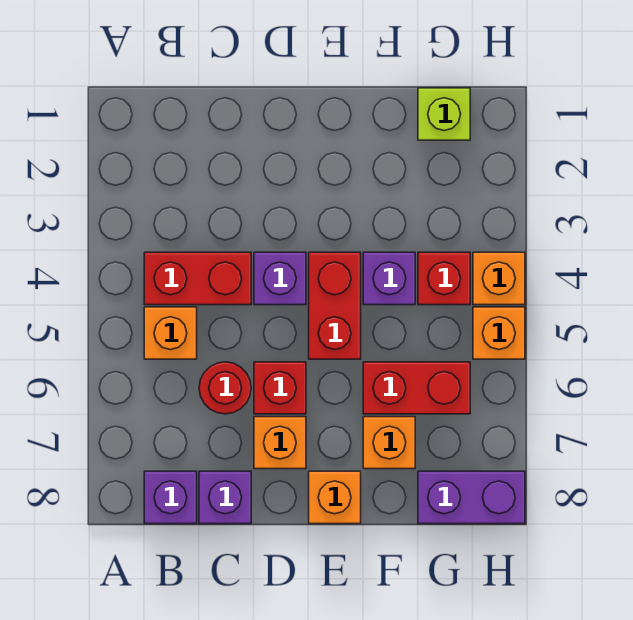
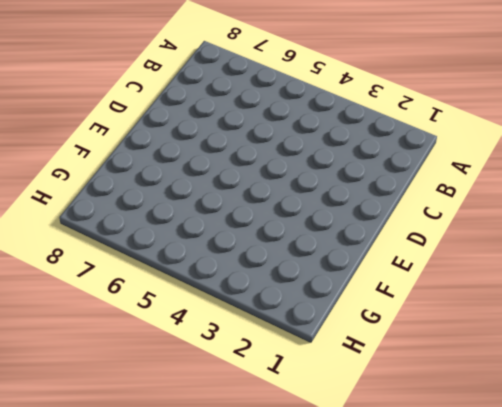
none -> red brick B4:C4 level 1
none -> orange brick B5 level 1
none -> purple brick B8 level 1

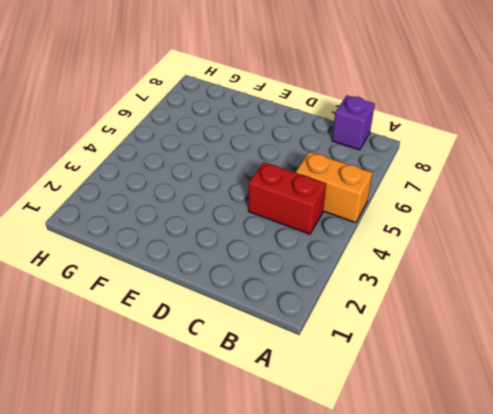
orange brick A5:B5 level 1 -> orange brick B5 level 1
none -> red round brick C6 level 1
none -> purple brick C8 level 1
none -> purple brick D4 level 1

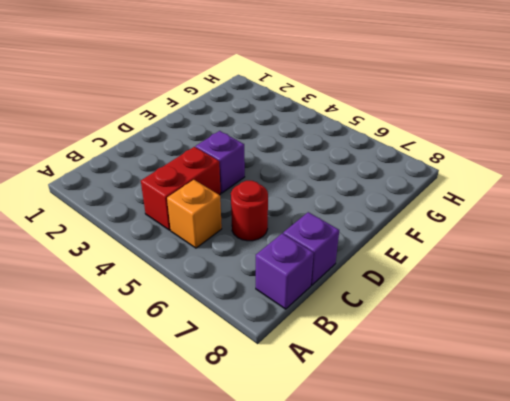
none -> red brick D6 level 1
none -> orange brick D7 level 1
none -> red brick E4:E5 level 1

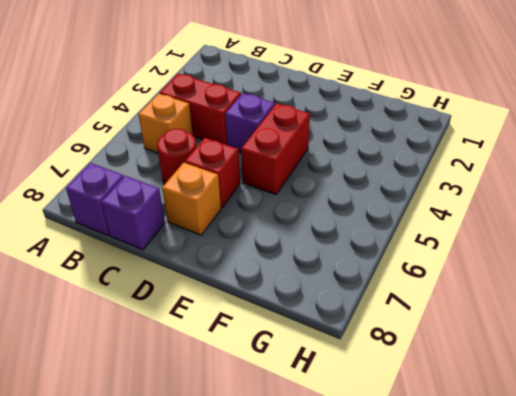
none -> orange brick E8 level 1
none -> purple brick F4 level 1
none -> red brick F6:G6 level 1

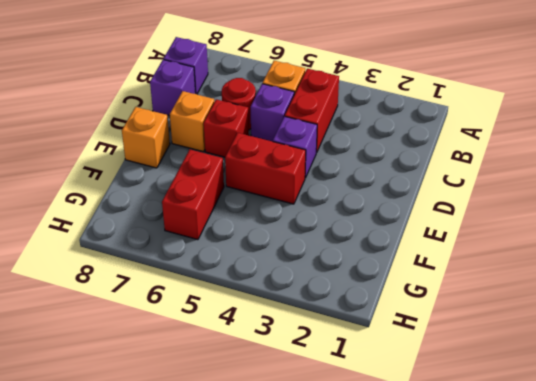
purple brick C5 level 1 -> purple brick F4 level 1
none -> orange brick F7 level 1
none -> lime brick G1 level 1
none -> red brick G4 level 1

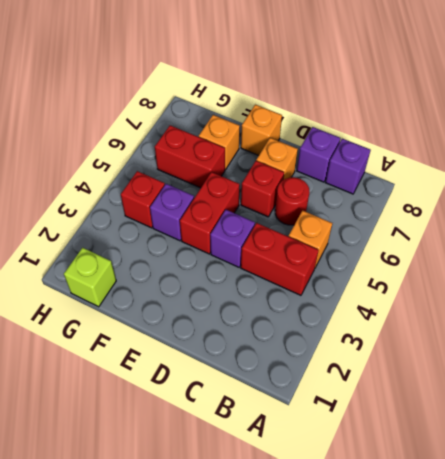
none -> purple brick G8:H8 level 1
none -> orange brick H4 level 1
none -> orange brick H5 level 1

